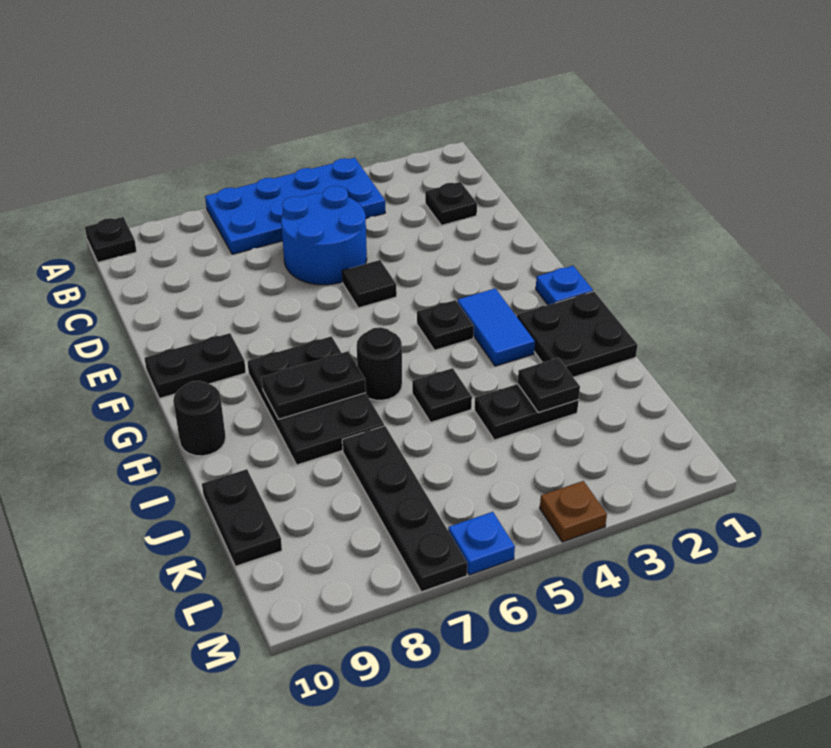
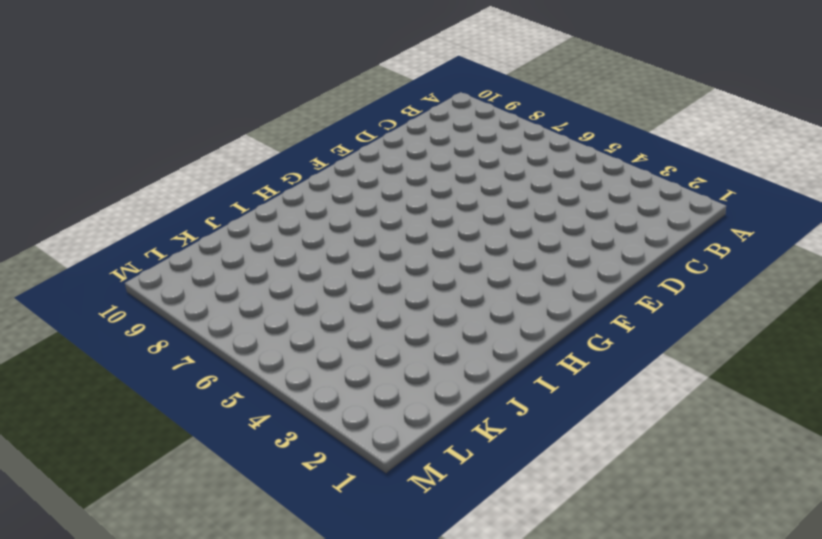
none -> blue plate A4:B7 level 1
none -> black plate A10 level 1
none -> black plate C2 level 1

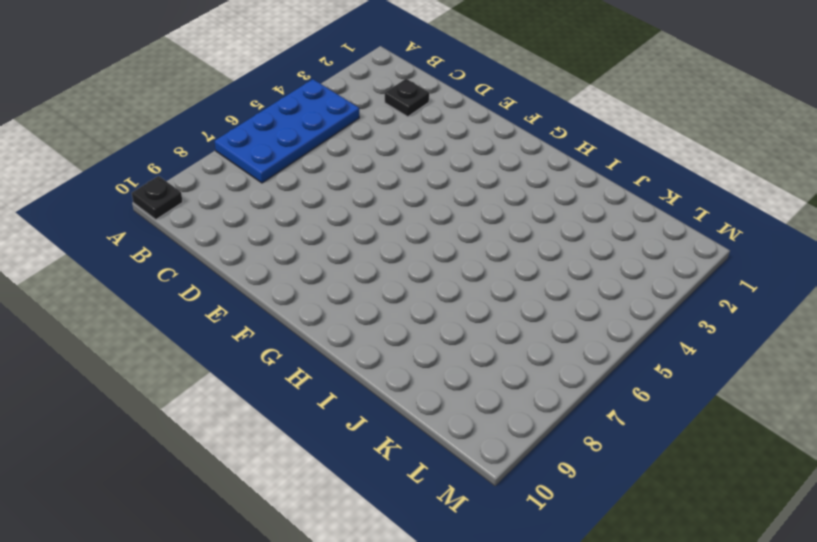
none -> blue round brick C5:D6 level 1
none -> black tile E5 level 1
none -> black plate F9:F10 level 1

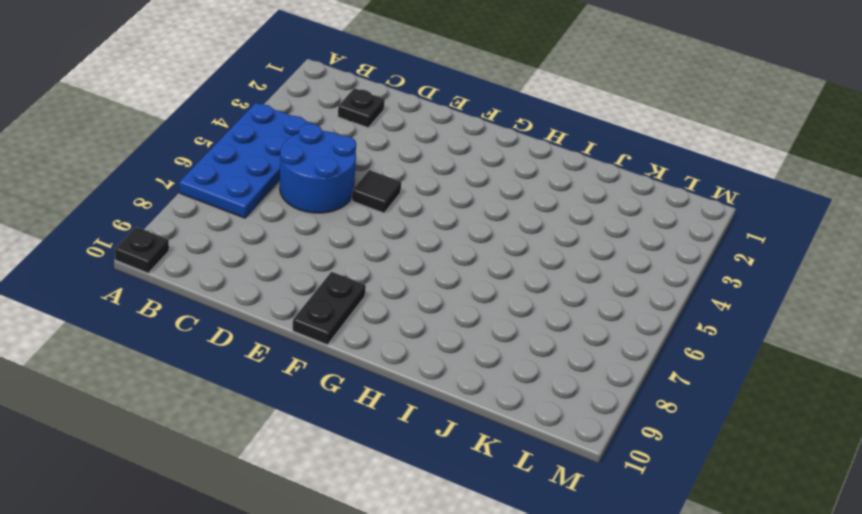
none -> blue plate G1 level 1
none -> blue tile G3:H3 level 1
none -> black plate G4 level 1

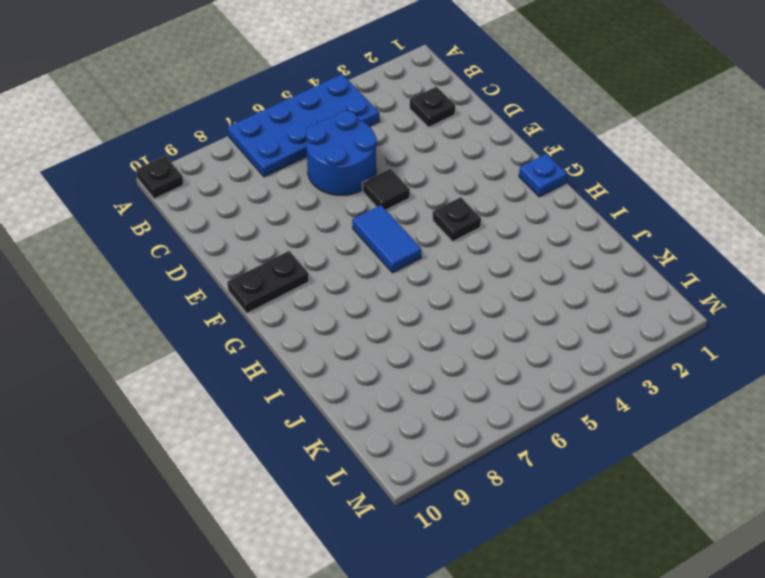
blue tile F6:G6 level 1 -> blue tile G3:H3 level 1
none -> black plate G7:I8 level 1
none -> black plate H1:I2 level 1
none -> black round brick H6 level 1

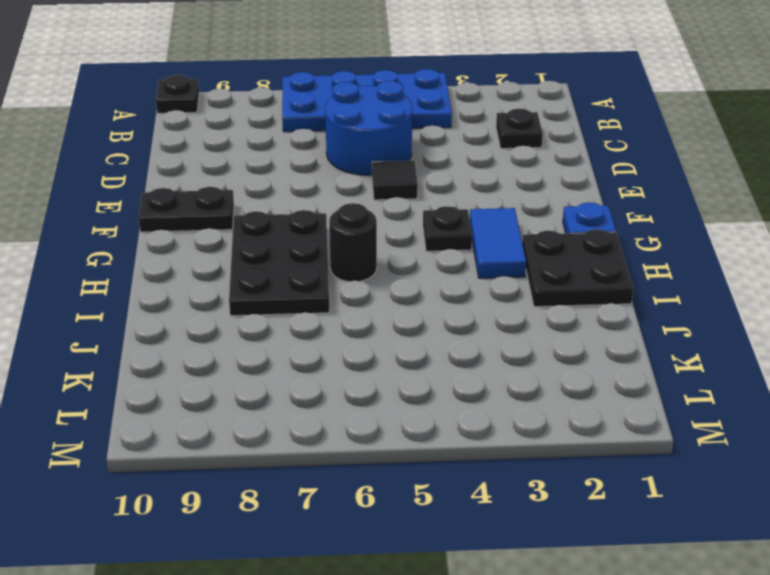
none -> black round brick H10 level 1
none -> black plate I5 level 1
none -> black plate J3:J4 level 1

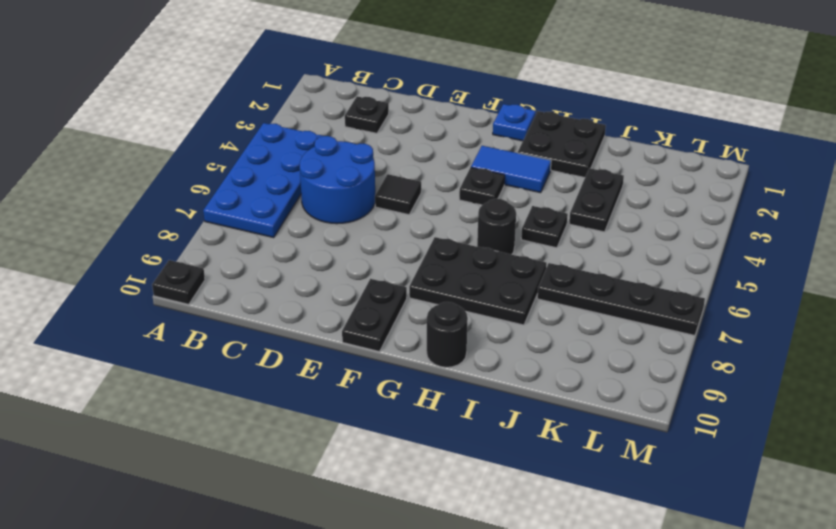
none -> black plate J10:K10 level 1
none -> brown plate M4 level 1
none -> blue plate M6 level 1

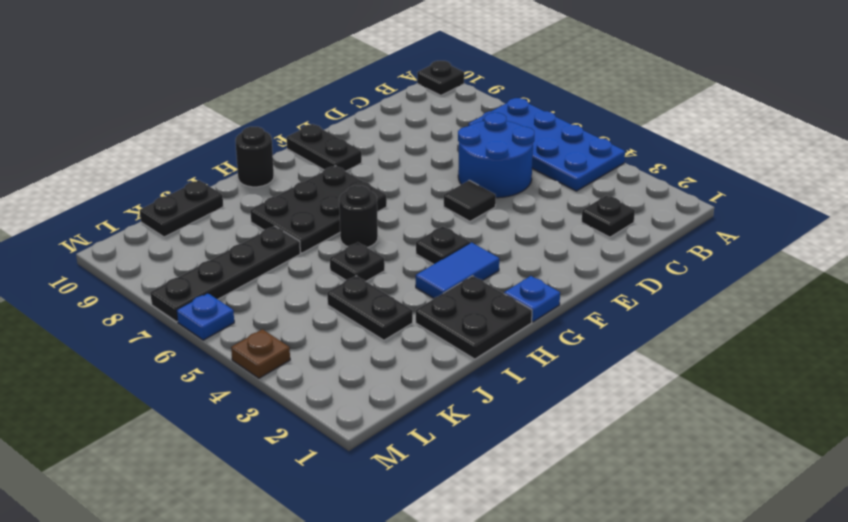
none -> black plate H7:H8 level 2
none -> black plate J3 level 2

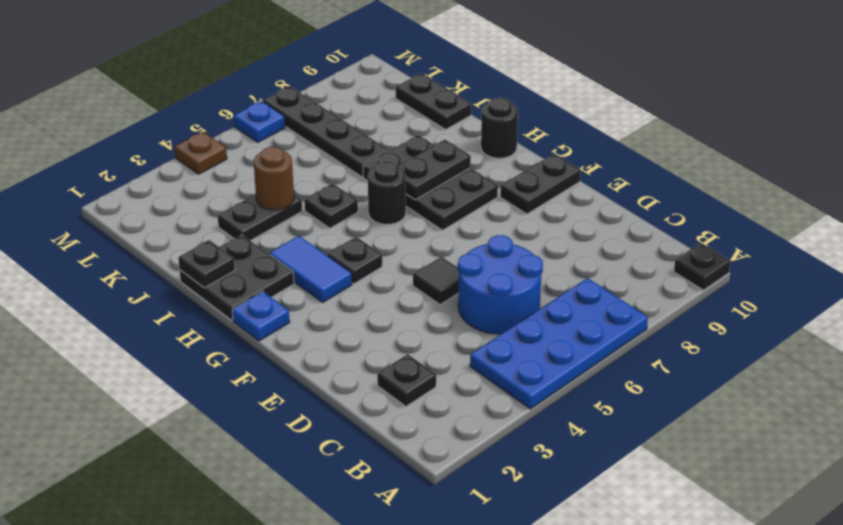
black plate I1 level 2 -> black plate J3 level 2
brown round brick J4 level 2 -> none

